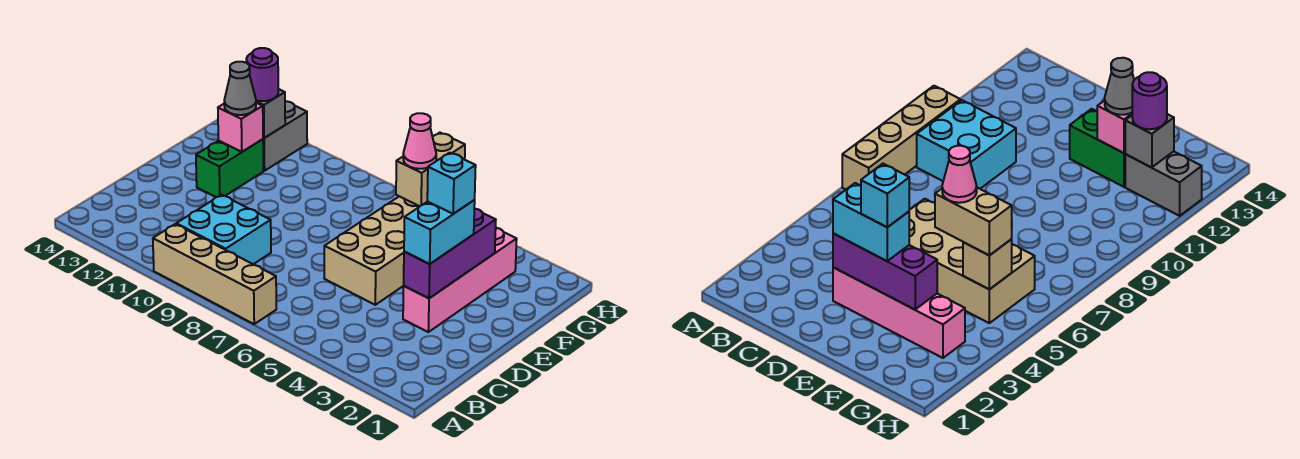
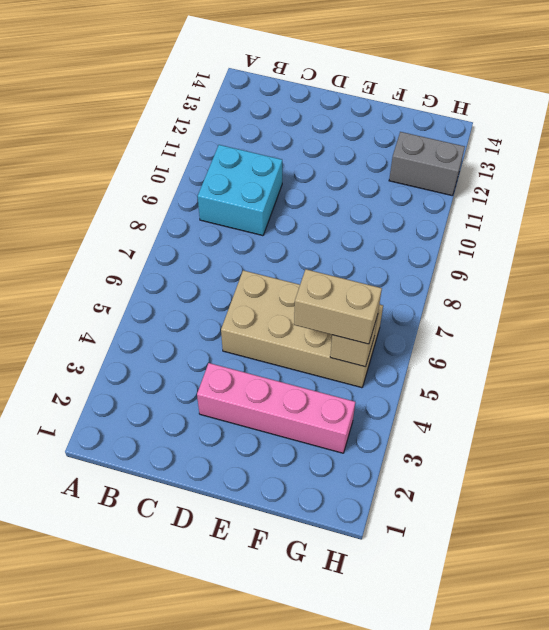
none -> tan brick A7:A10 level 1
none -> green brick E12:F12 level 1
none -> purple brick D3:F3 level 2

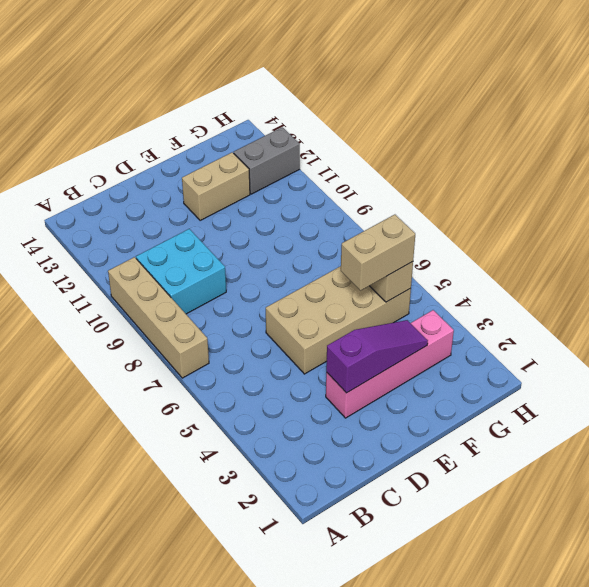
purple slope D3:F3 level 2 top D -> purple brick D3:F3 level 2
tan brick E12:F12 level 1 -> green brick E12:F12 level 1
none -> pink brick F12 level 2
none -> grey brick G12 level 2
none -> cyan brick D3:E3 level 3

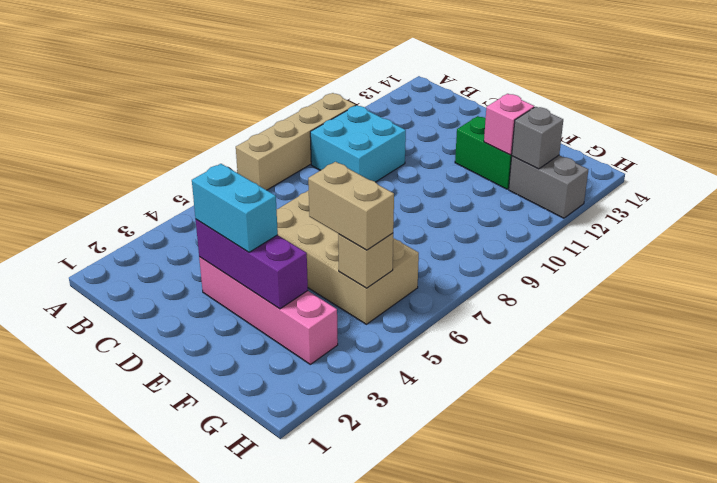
none -> grey cone F12 level 3
none -> purple round brick G12 level 3
none -> cyan brick E3 level 4

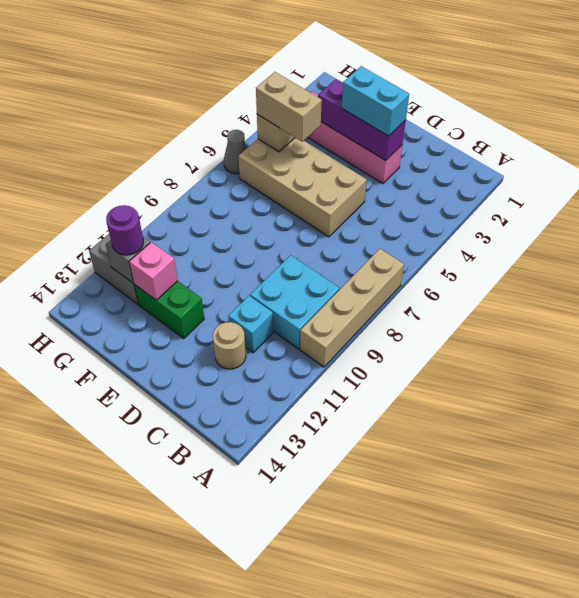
cyan brick C11 level 1 -> cyan brick E3 level 4
tan round brick C12 level 1 -> none
grey cone H6 level 1 -> grey cone F12 level 3
none -> pink cone F5 level 4

